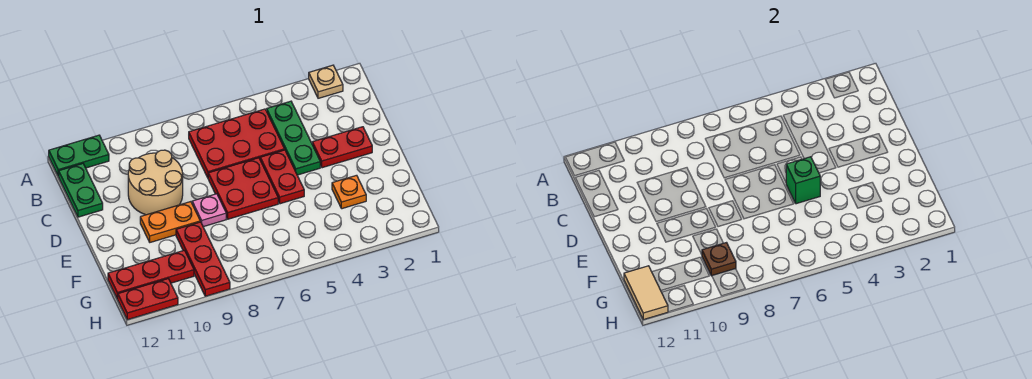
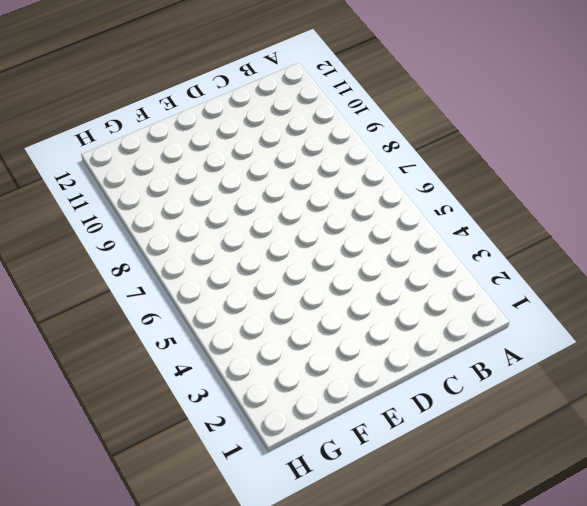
none -> tan plate A2 level 1
none -> green plate A11:A12 level 1
none -> green plate B4:D4 level 1

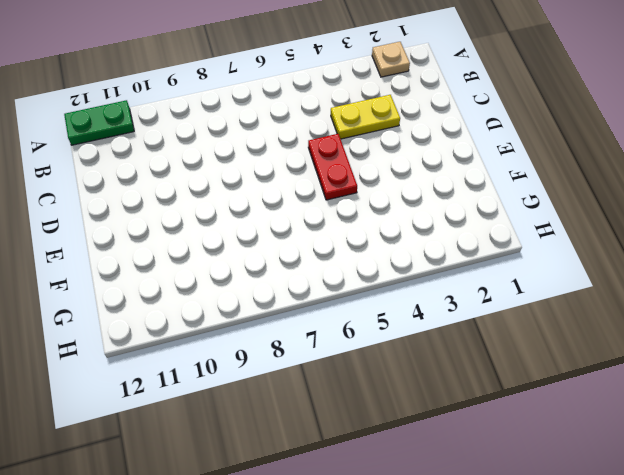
yellow plate C3:C4 level 1 -> green plate B4:D4 level 1
none -> red plate B5:C7 level 1
none -> green plate B12:C12 level 1
none -> tan round brick C9:D10 level 1

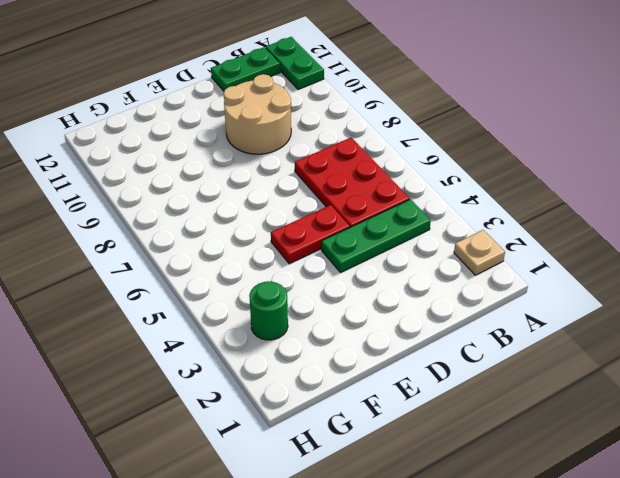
green round brick G3 level 1 -> none
none -> red plate D2:D3 level 1
none -> red plate D6:E7 level 1
none -> pink plate E8 level 1

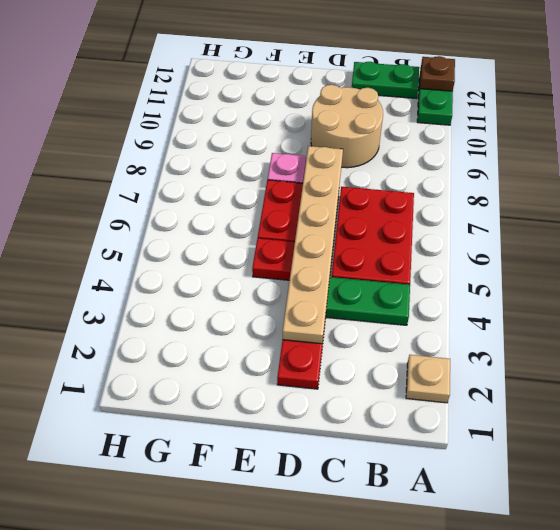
brown plate A12 level 2 -> brown plate G9 level 2
tan plate D3:D8 level 2 -> none
none -> orange plate E9:E10 level 1
none -> orange plate F3 level 1
none -> red plate F9:H9 level 1

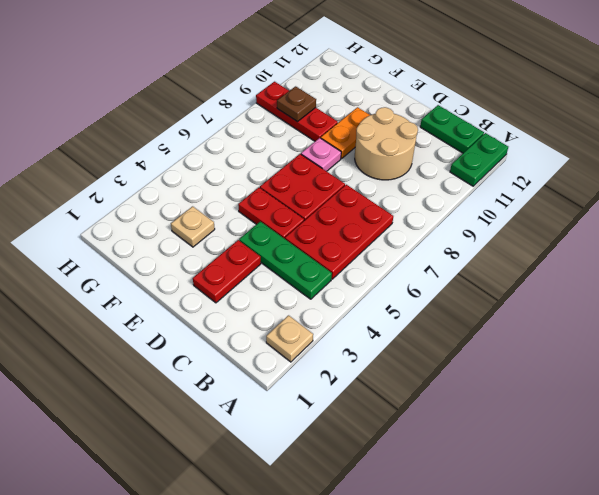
tan plate F3 level 1 -> orange plate F3 level 1
none -> red plate G10:G12 level 1
none -> red plate H11:H12 level 1
none -> green brick E5 level 2

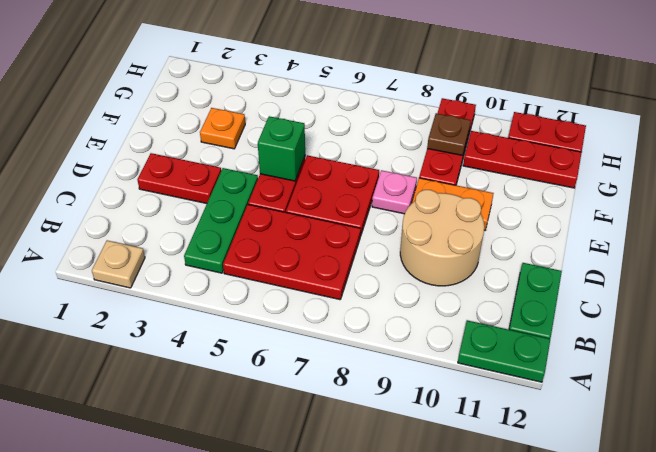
none -> tan tile G12:H12 level 2

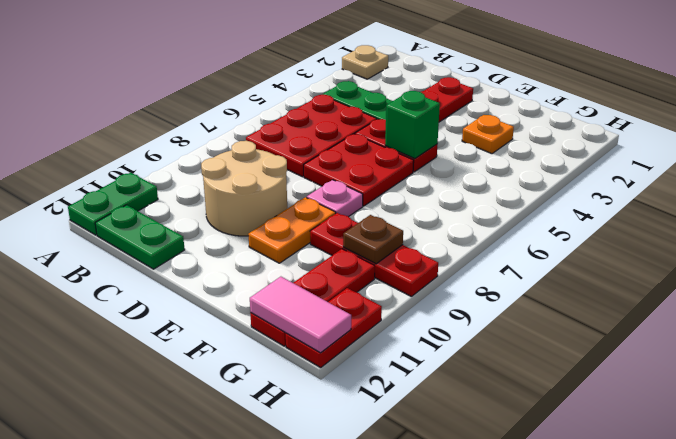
pink tile G12:H12 level 2 -> tan tile G12:H12 level 2

